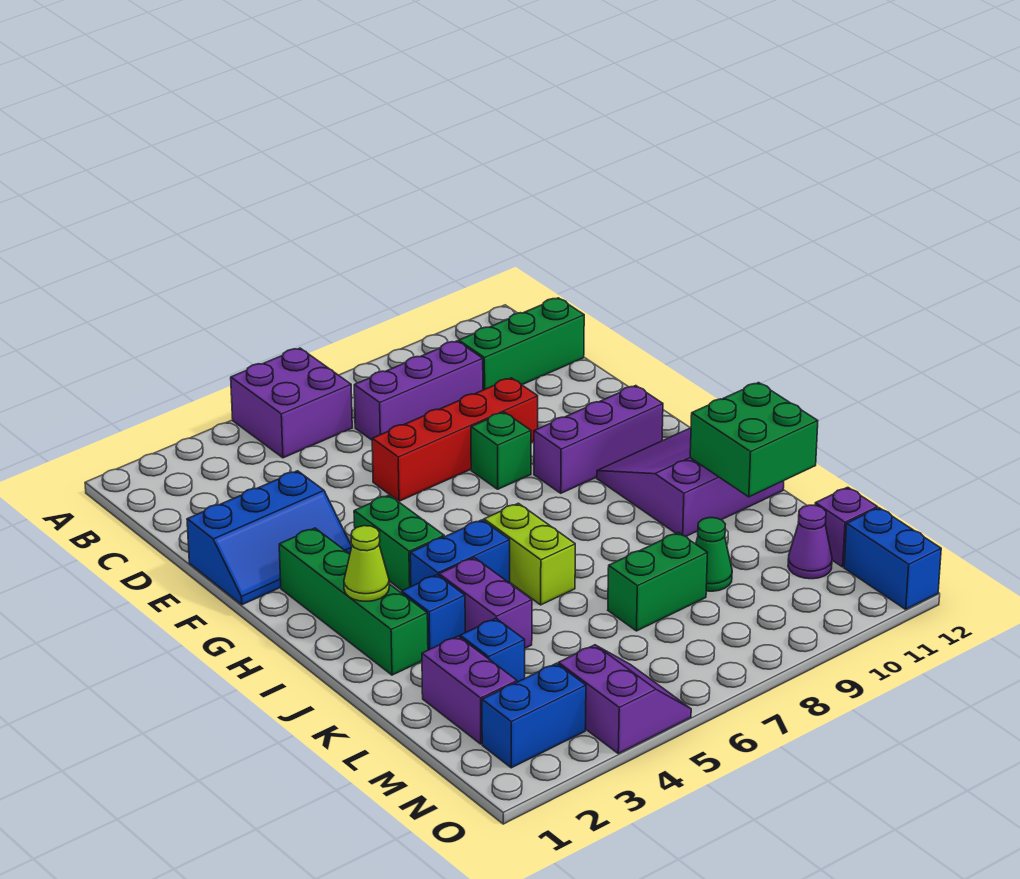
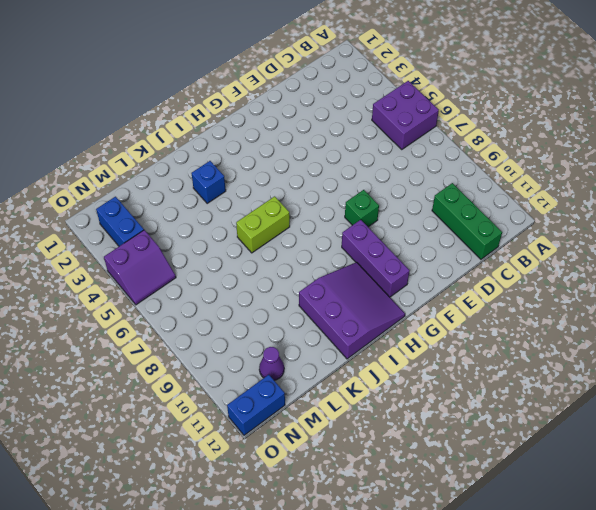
none -> purple brick C7:C9 level 1
none -> blue slope E1:F3 level 1 top E
none -> red brick E6:E9 level 1

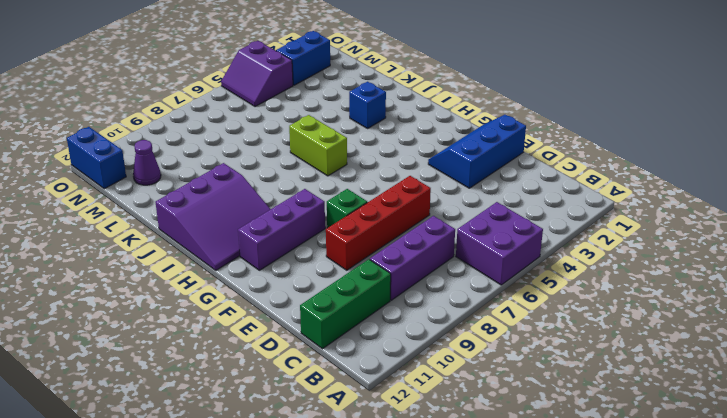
none -> green brick G2:J2 level 1
none -> green brick G4:H4 level 1
none -> blue brick I4:I5 level 1

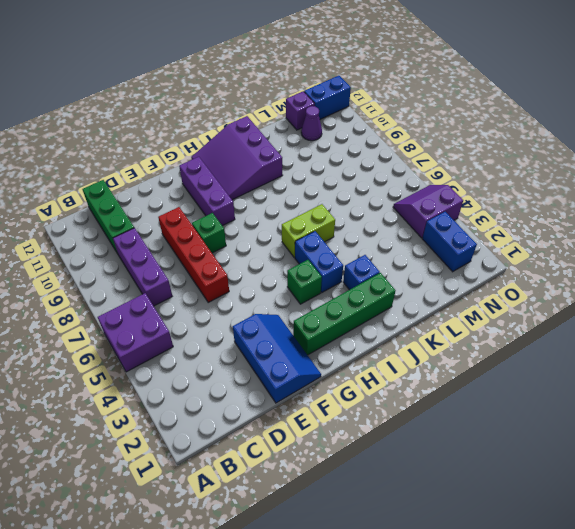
green brick H4 level 1 -> green brick G4:H4 level 1
none -> purple brick J4:K4 level 1
none -> purple brick L2:M2 level 1
none -> blue brick L3 level 1

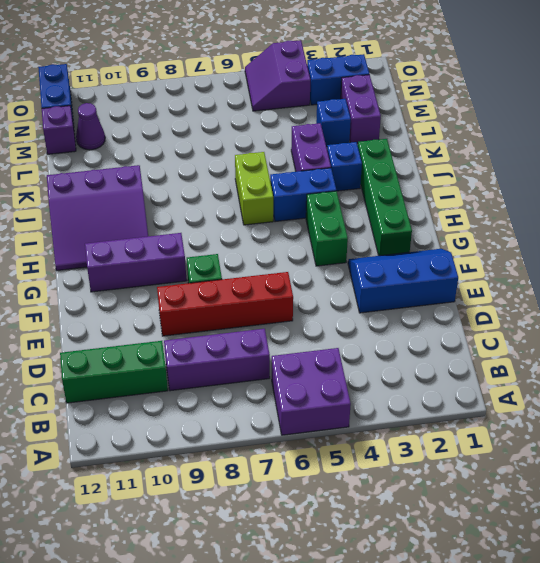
none -> green brick L7:L8 level 1
none -> green cone L9 level 1
none -> lime cone I2 level 2

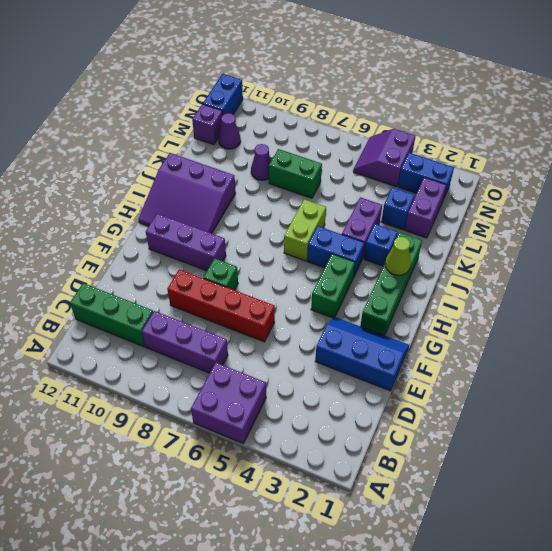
purple cone L9 level 1 -> green cone L9 level 1
none -> green brick J11:K12 level 2

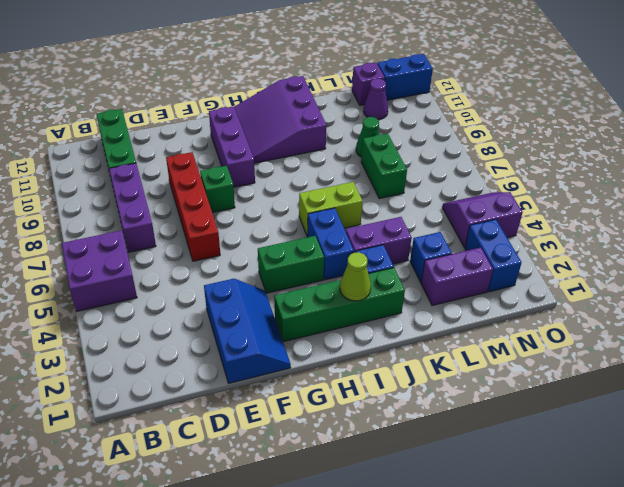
none -> green brick J11:K12 level 2

